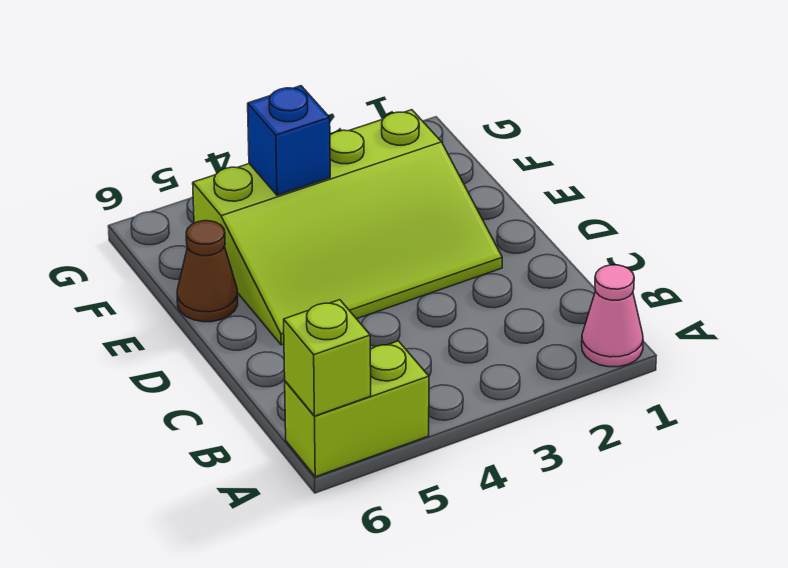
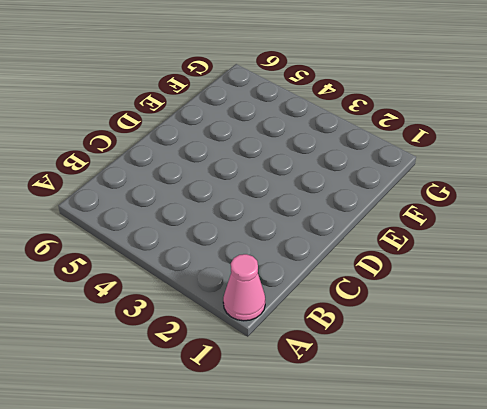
none -> lime brick A5:A6 level 1
none -> lime slope D2:F5 level 1 top F

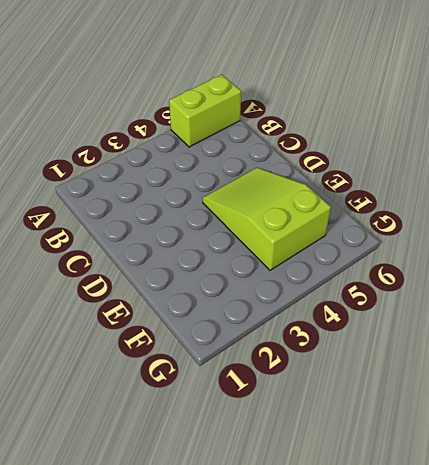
lime slope D4:F5 level 1 top F -> lime slope D2:F5 level 1 top F
none -> pink cone A1 level 1
none -> brown cone E6 level 1

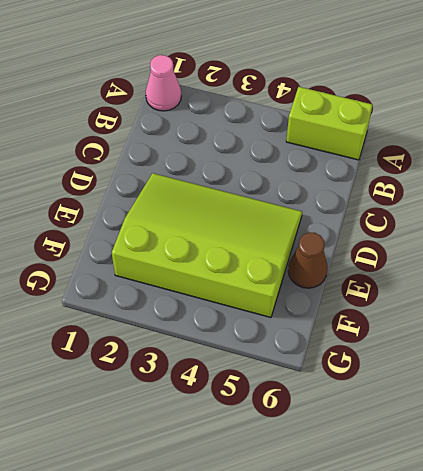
none -> lime brick A6 level 2
none -> blue brick F4 level 2

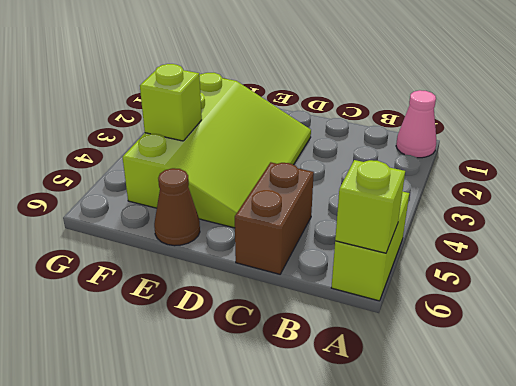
brown brick C5:C6 level 1 -> none
lime brick F4 level 2 -> blue brick F4 level 2

